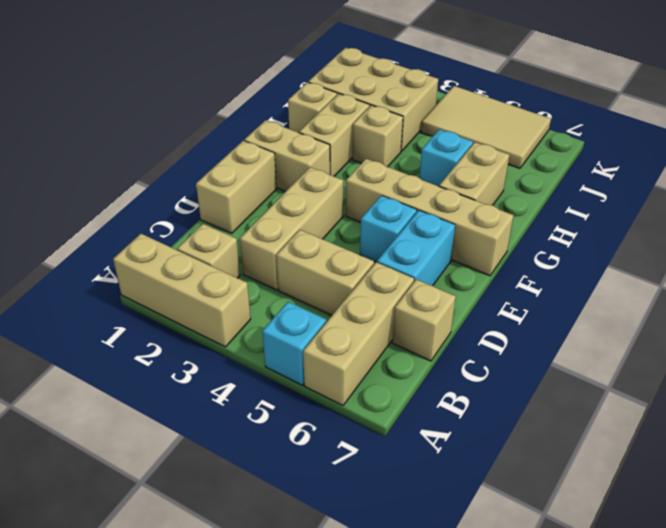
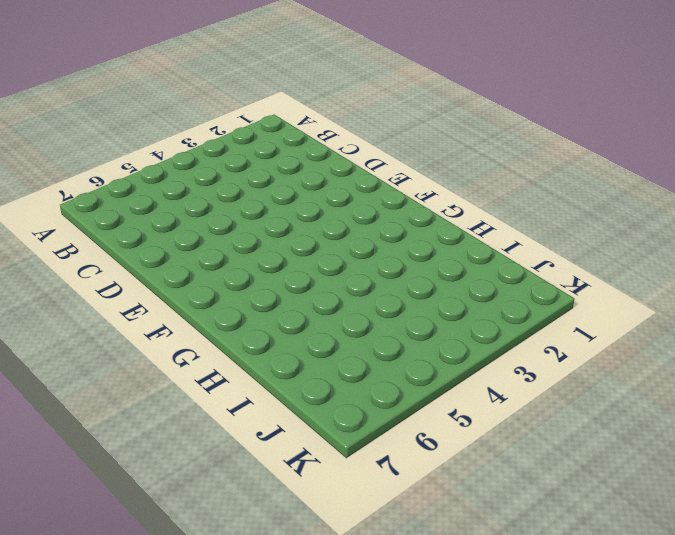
none -> tan brick A1:A3 level 1
none -> cyan brick A5 level 1
none -> tan brick A6:C6 level 1

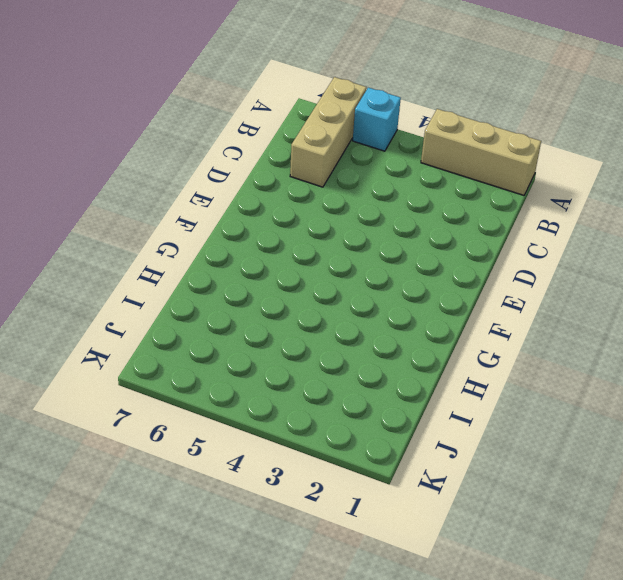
none -> tan brick B2 level 1
none -> tan brick C3:E3 level 1
none -> tan brick C4:C5 level 1

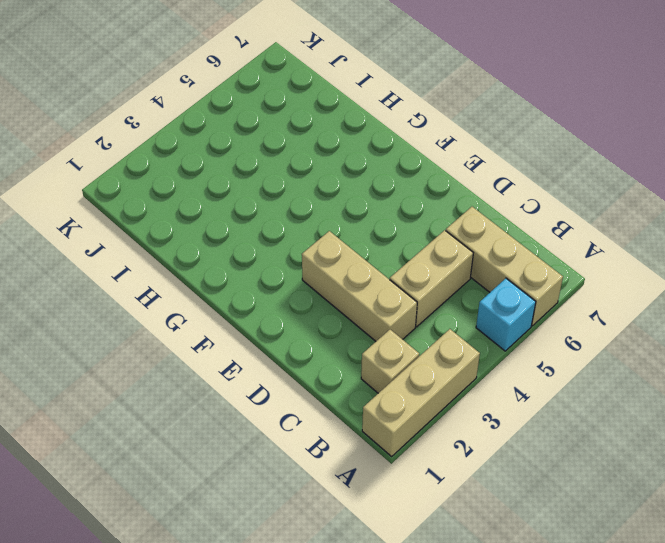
none -> tan brick C7 level 1
none -> tan brick D1:E1 level 1
none -> cyan brick D6:E6 level 1

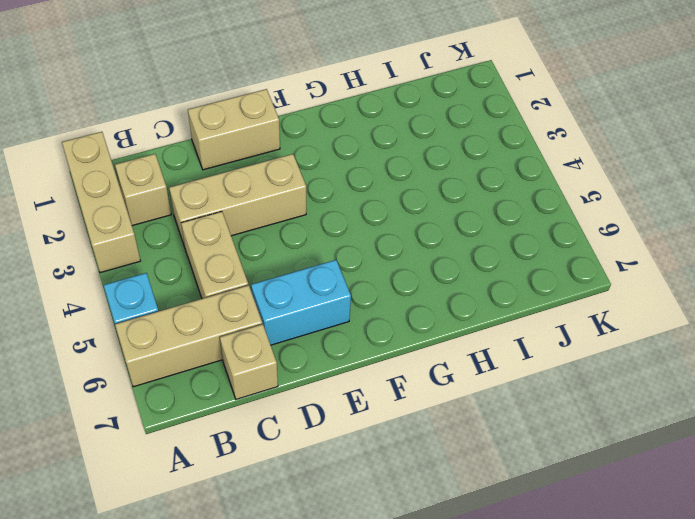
none -> cyan brick E5 level 1
none -> tan brick F1:F2 level 1
none -> tan brick F4:F7 level 1

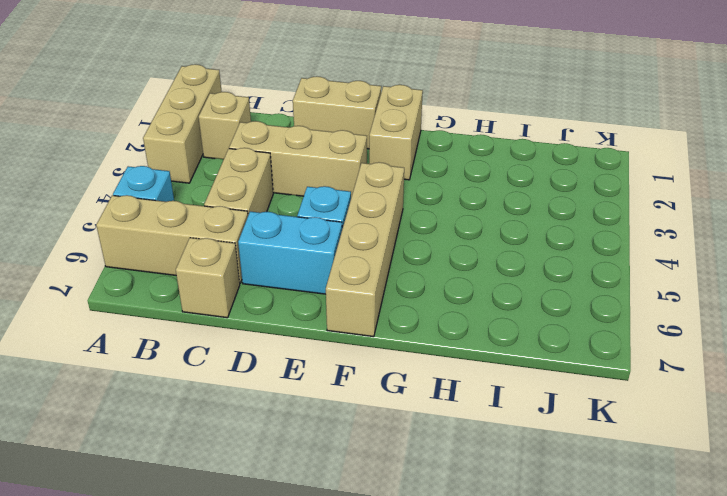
none -> tan brick G2:H2 level 1
none -> tan brick G6:H6 level 1
none -> tan brick H1 level 1

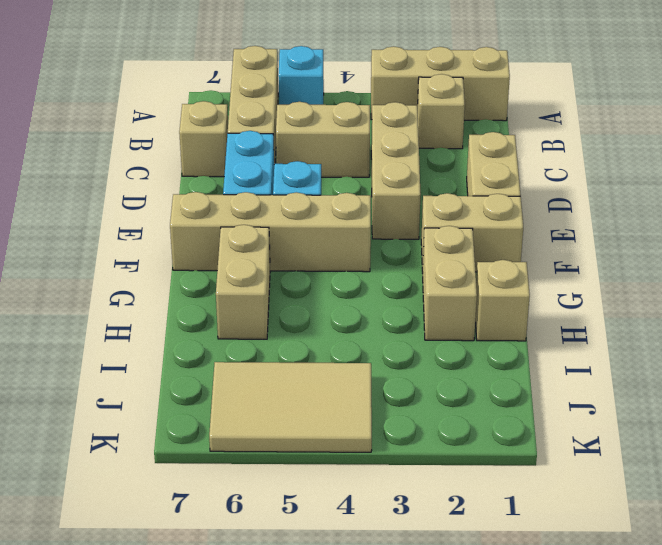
none -> tan brick H3 level 1
none -> cyan brick H5 level 1
none -> tan brick I1:J3 level 1

